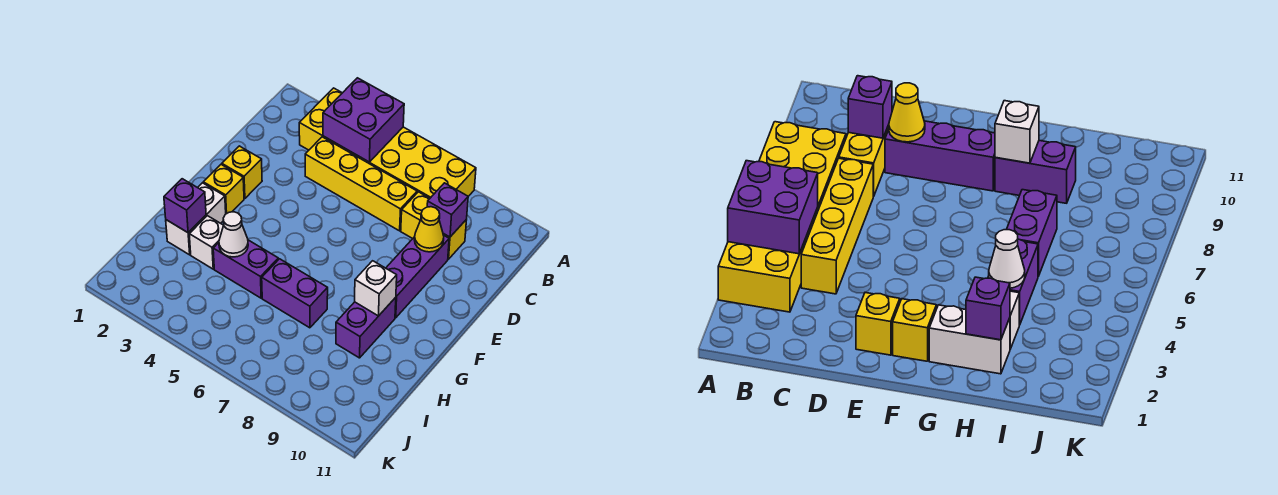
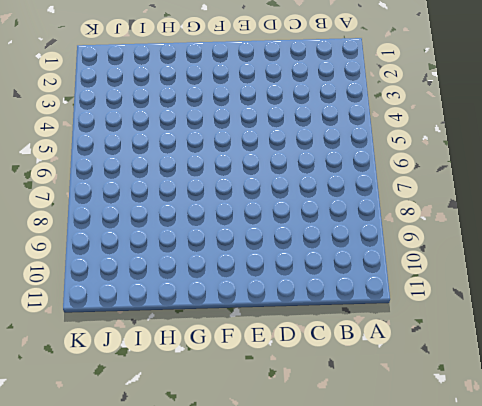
none -> yellow brick A3:B8 level 1
none -> yellow brick C4:C7 level 1
none -> yellow brick C8:C9 level 1

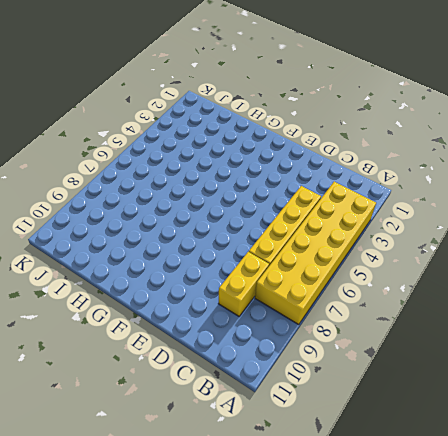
none -> purple brick D9:F9 level 1
none -> yellow brick E2 level 1
none -> yellow brick F2 level 1

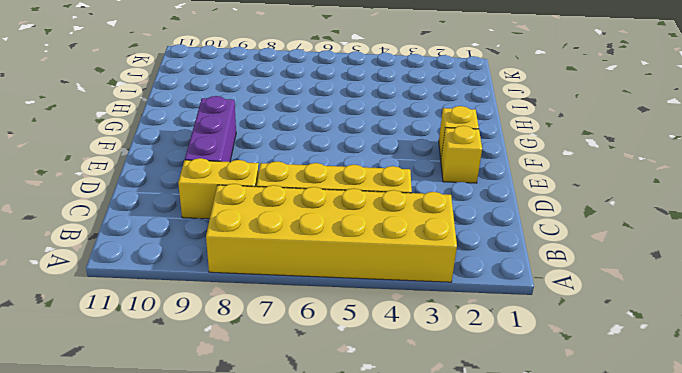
none -> white brick G2:H2 level 1
none -> purple brick G9:H9 level 1
none -> white brick H3 level 1

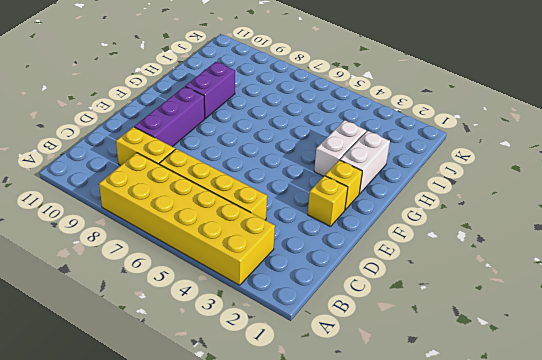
white brick G3:H3 level 1 -> white brick H3 level 1
none -> purple brick H4:H5 level 1
none -> purple brick H6:H7 level 1
none -> purple brick A4:B5 level 2

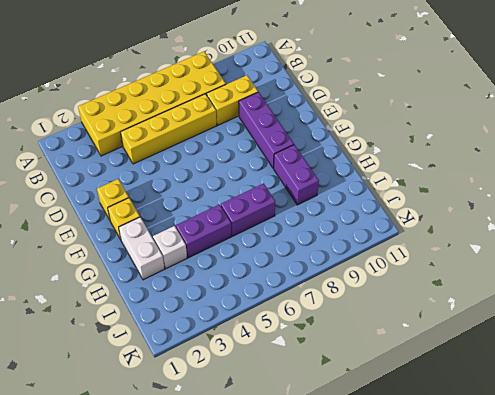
none -> purple brick A4:B5 level 2
none -> purple brick C9 level 2
none -> yellow cone D9 level 2

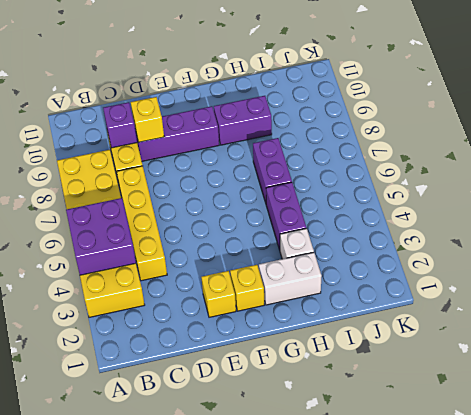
yellow brick D9 level 2 -> yellow cone D9 level 2
none -> white brick G9 level 2
none -> purple brick H2 level 2
none -> white cone H4 level 2

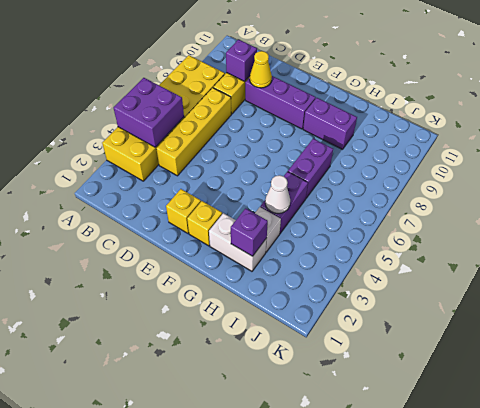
none -> white brick G9 level 2

